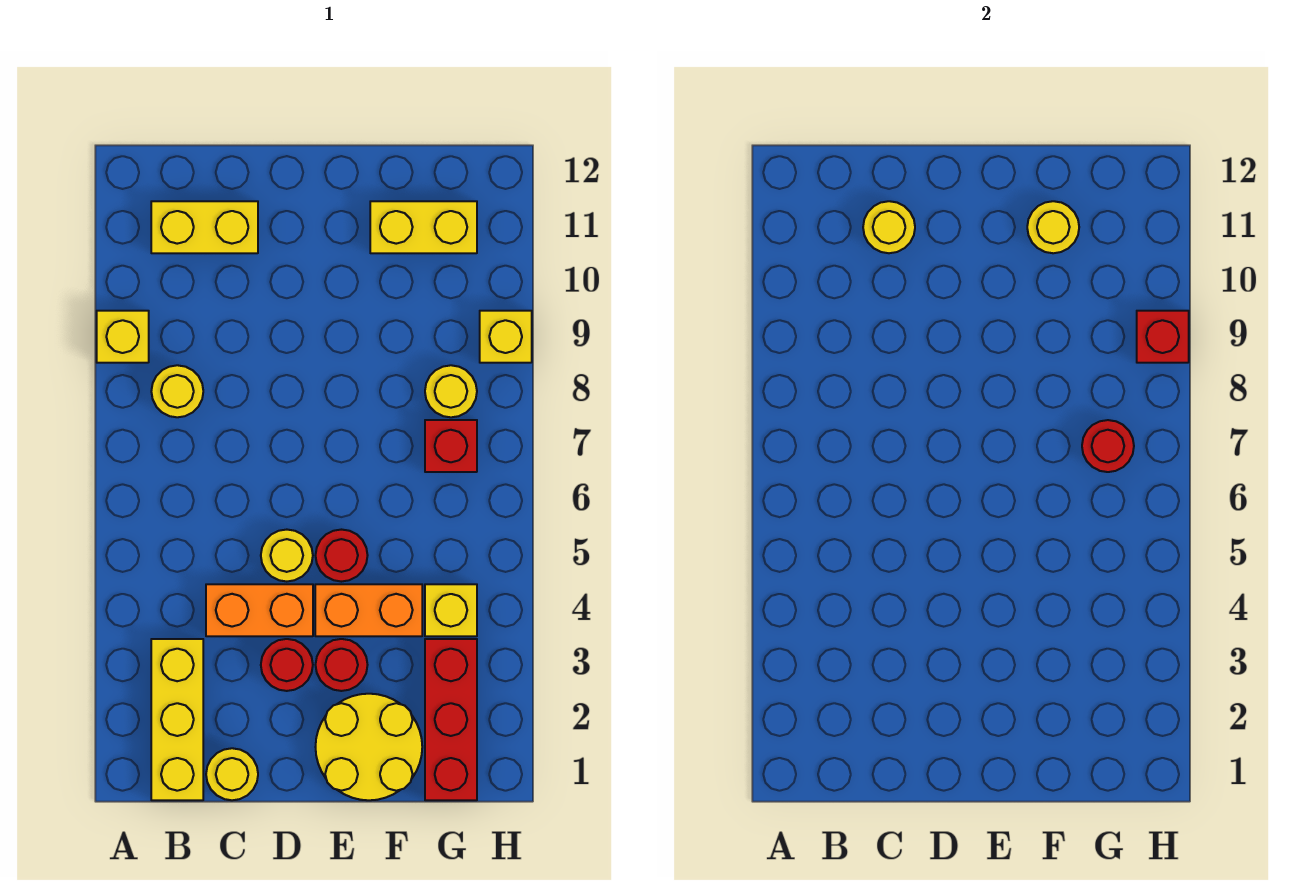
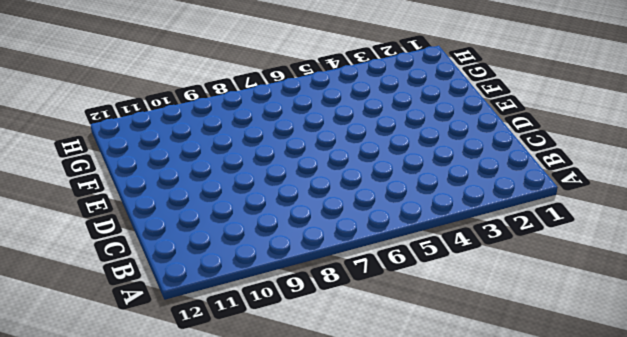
none -> yellow brick A9 level 1
none -> yellow brick B1:B3 level 1
none -> yellow round brick B8 level 1

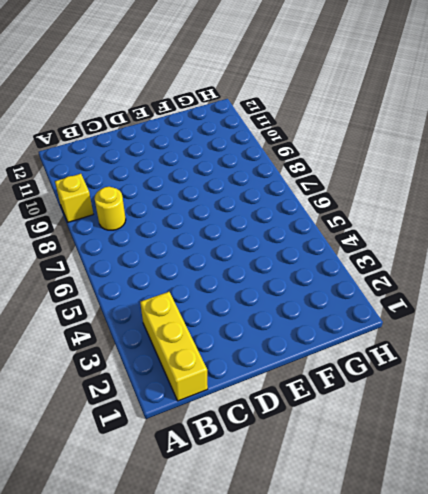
none -> yellow brick B11:C11 level 1
none -> yellow round brick C1 level 1
none -> orange brick C4:D4 level 1

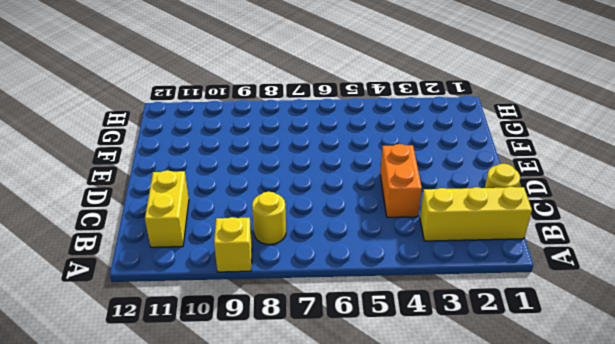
none -> red round brick D3 level 1
none -> yellow round brick D5 level 1
none -> yellow round brick E1:F2 level 1

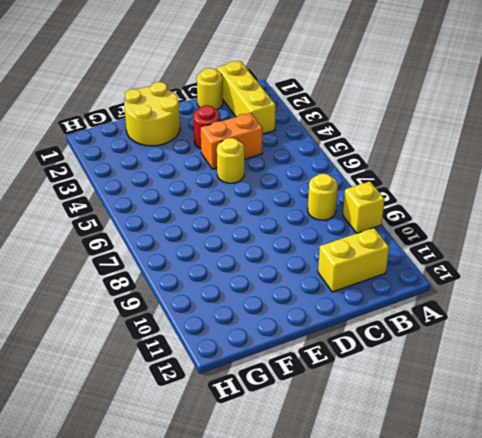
none -> red round brick E3 level 1
none -> orange brick E4:F4 level 1
none -> red round brick E5 level 1

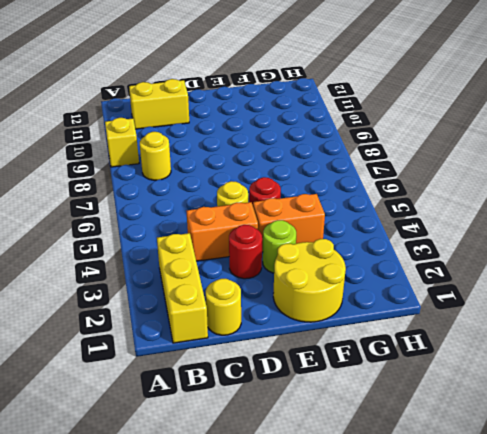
lime round brick E3 level 1 -> red round brick E3 level 1
none -> yellow brick F11:G11 level 1
none -> red brick G1:G3 level 1
none -> yellow brick G4 level 1

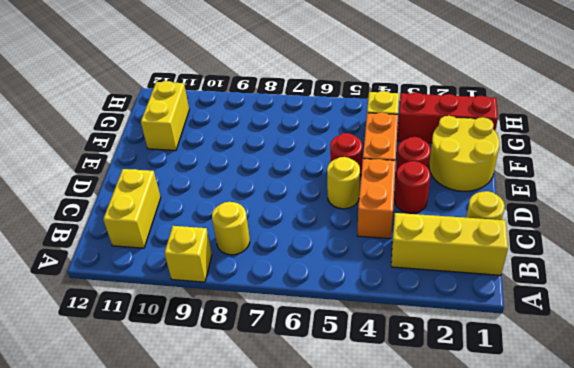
none -> red brick G7 level 1
none -> yellow round brick G8 level 1
none -> yellow brick H9 level 1

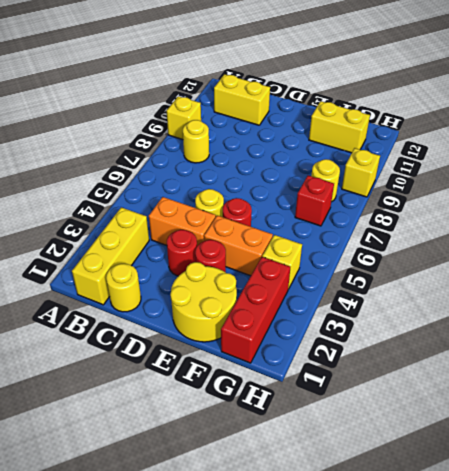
none -> yellow round brick C11 level 2
none -> yellow round brick F11 level 2
none -> red round brick G7 level 2

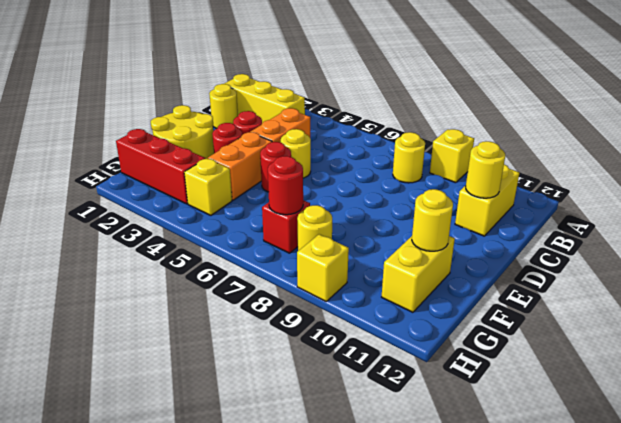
none -> red brick H9 level 2

